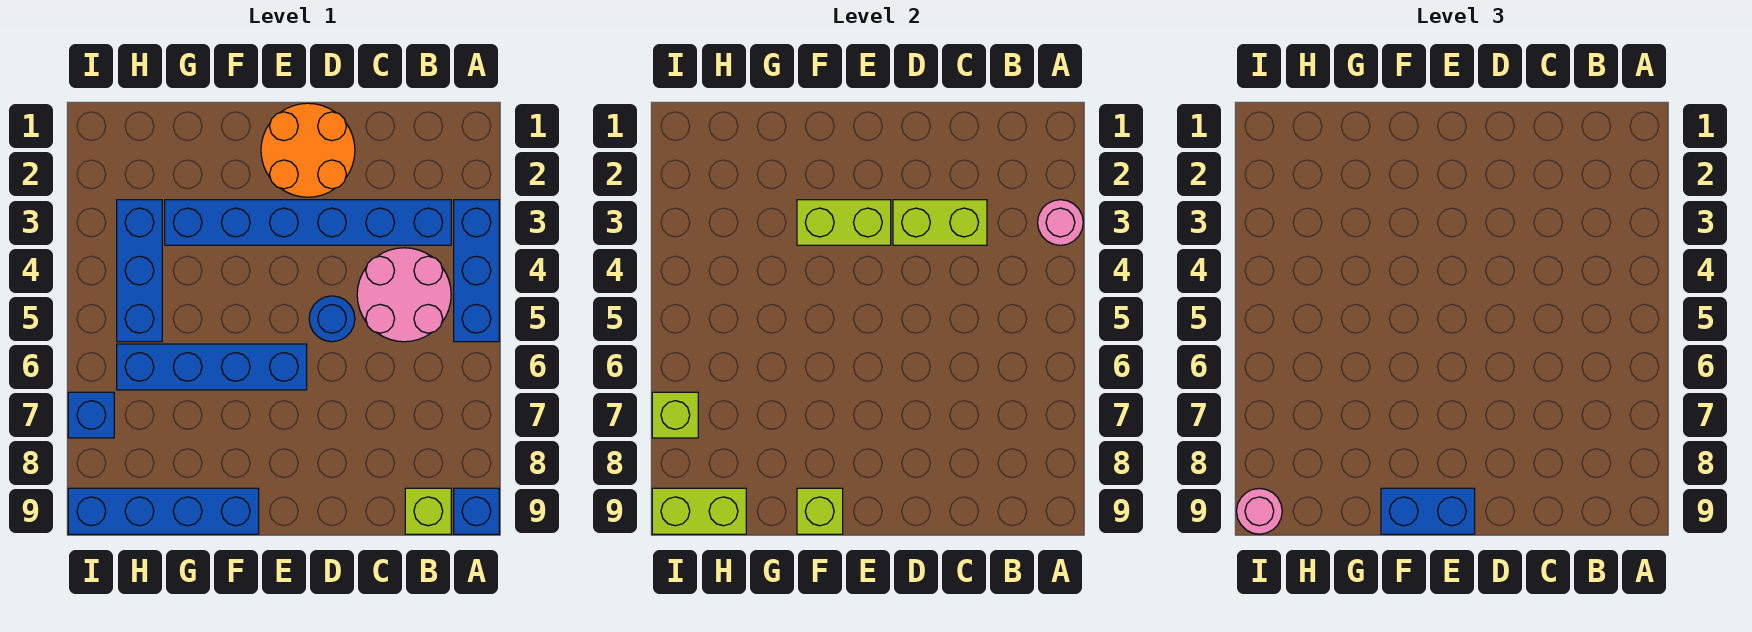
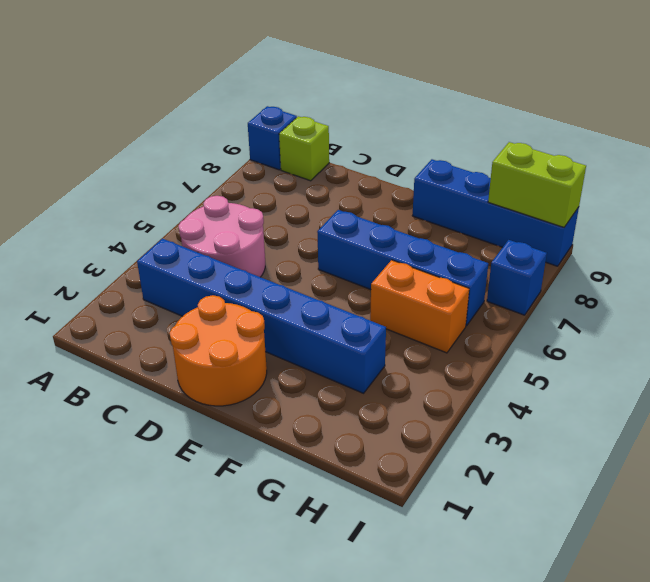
orange brick G5:H5 level 1 -> blue brick H3:H5 level 1
none -> blue brick A3:A5 level 1
none -> blue round brick D5 level 1
none -> pink round brick A3 level 2

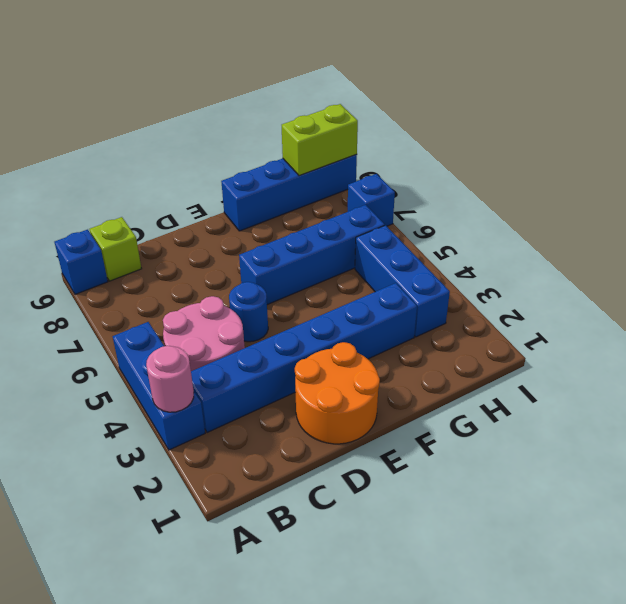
none -> lime brick C3:D3 level 2
none -> lime brick E3:F3 level 2
none -> lime brick F9 level 2

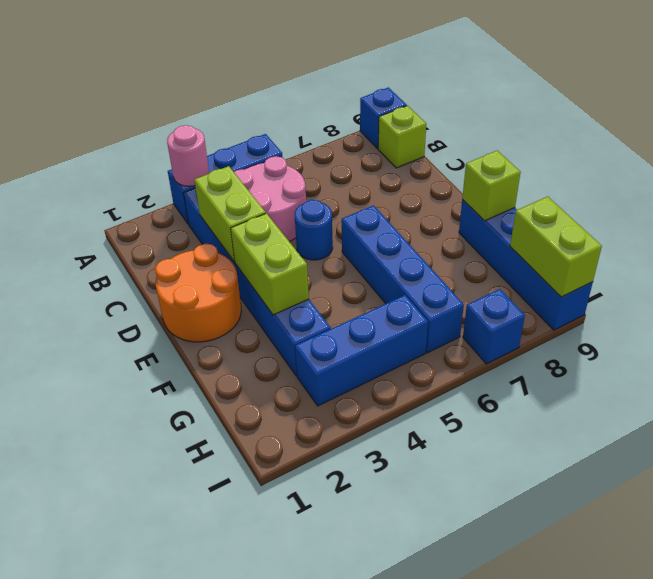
none -> lime brick I7 level 2
none -> blue brick E9:F9 level 3
none -> pink round brick I9 level 3

